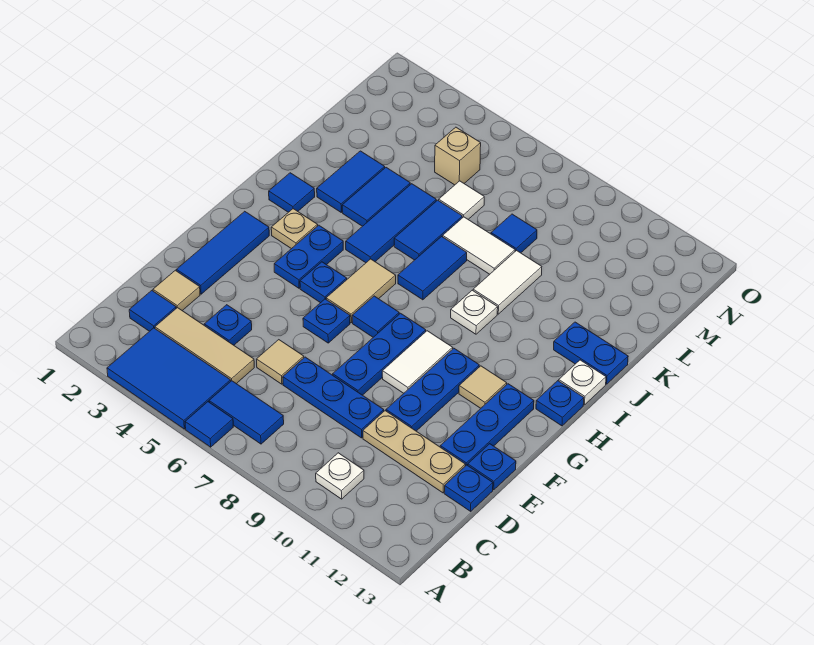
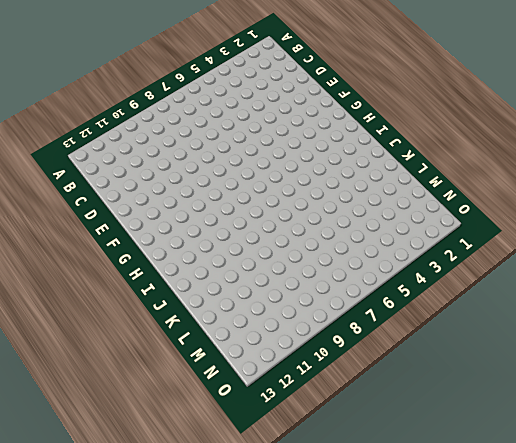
none -> blue tile A3:B5 level 1
none -> blue tile A6 level 1
none -> blue tile B6:B7 level 1
none -> white plate B10 level 1

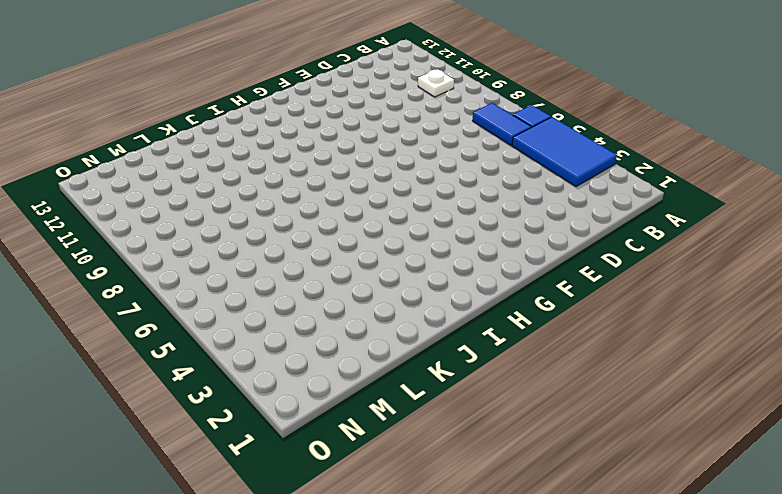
none -> blue tile C2 level 1
none -> tan tile C3:C5 level 1
none -> tan tile D2 level 1
none -> blue plate D4 level 1

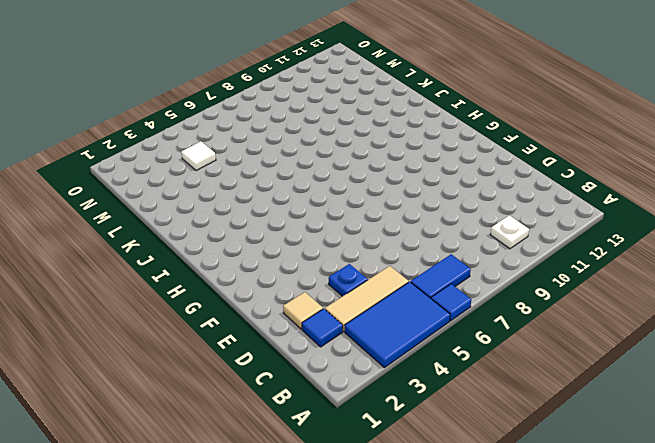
white tile M4 level 1 -> white tile L6 level 1
none -> tan tile D6 level 1
none -> blue plate D7:D9 level 1
none -> tan plate D10:D12 level 1
none -> blue plate D13 level 1

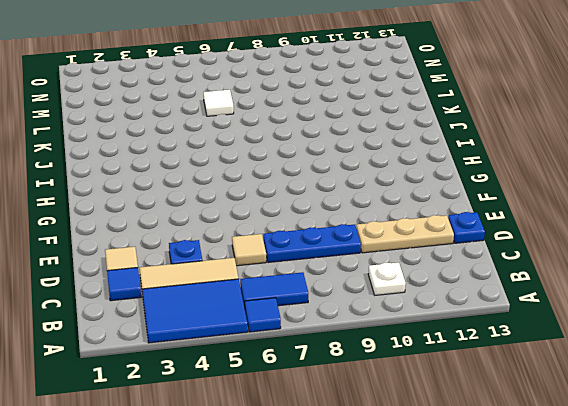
none -> blue tile E2:G2 level 1
none -> blue plate E8:G8 level 1
none -> blue plate E10:G10 level 1
none -> blue plate E12:G12 level 1

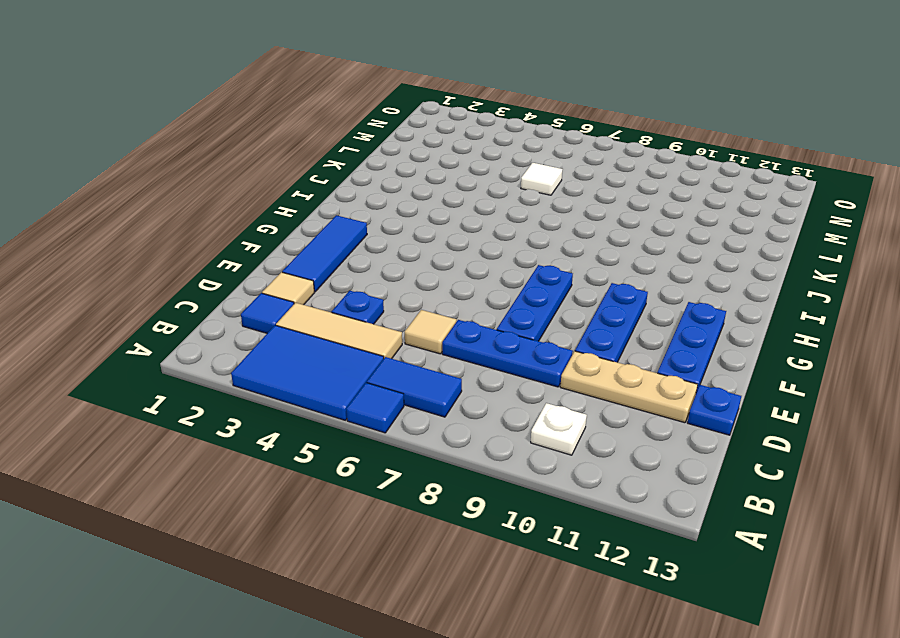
none -> blue plate E13 level 1
none -> blue plate F6 level 1
none -> white tile F9:G9 level 1
none -> blue plate G4:H4 level 1

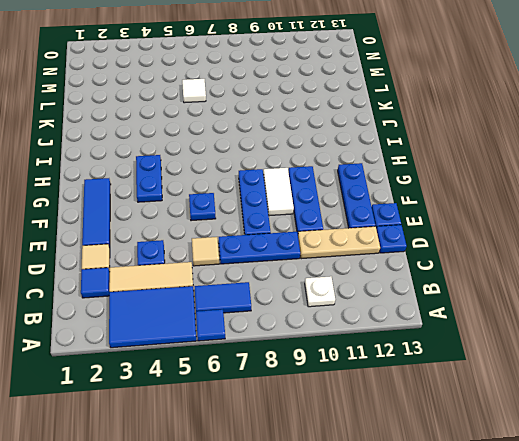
none -> blue plate G5 level 1
none -> tan tile G6:H6 level 1
none -> blue tile G7 level 1
none -> tan tile G11 level 1

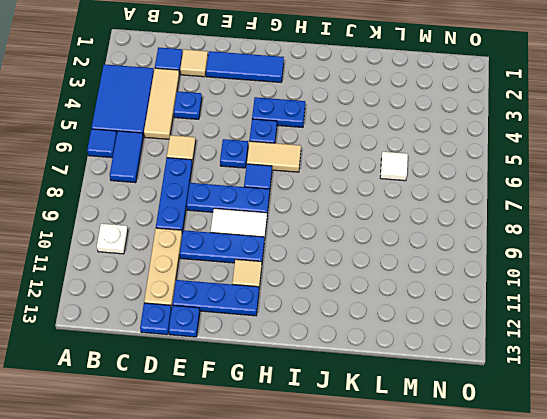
none -> tan plate H3 level 1
none -> blue plate H13 level 1
none -> blue tile I2 level 1
none -> blue tile I5:K5 level 1

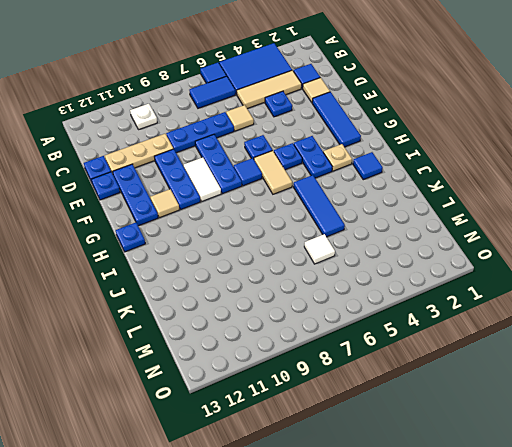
none -> blue tile I7:J7 level 1
none -> white plate I9 level 1
none -> white plate I13 level 1
none -> blue tile J3:K3 level 1

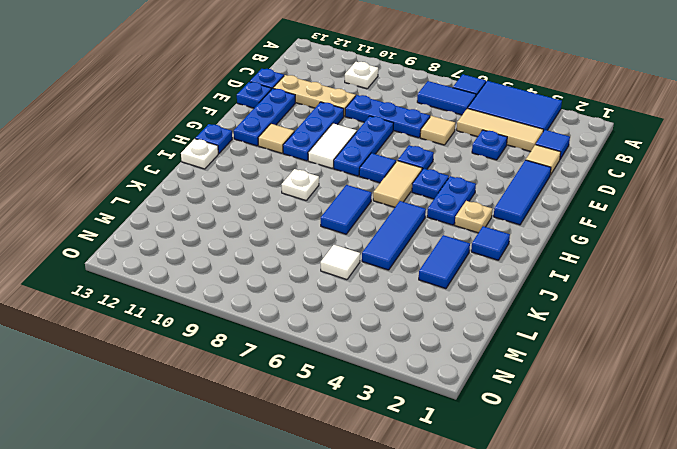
none -> blue tile J4:K4 level 1
none -> blue tile J6:K6 level 1
none -> white tile J9:K9 level 1
none -> blue plate J12:J13 level 1

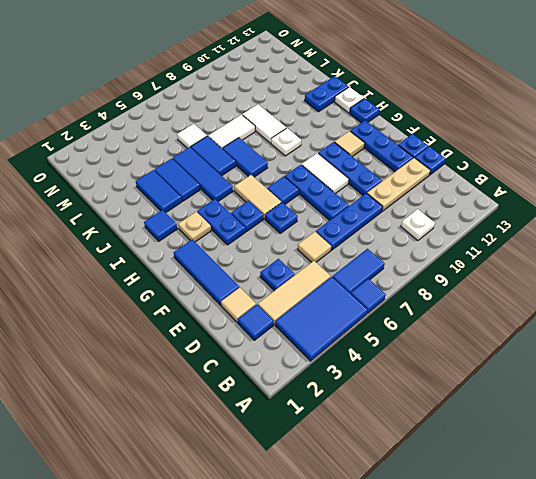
none -> blue tile L8 level 1
none -> tan brick M5 level 1

